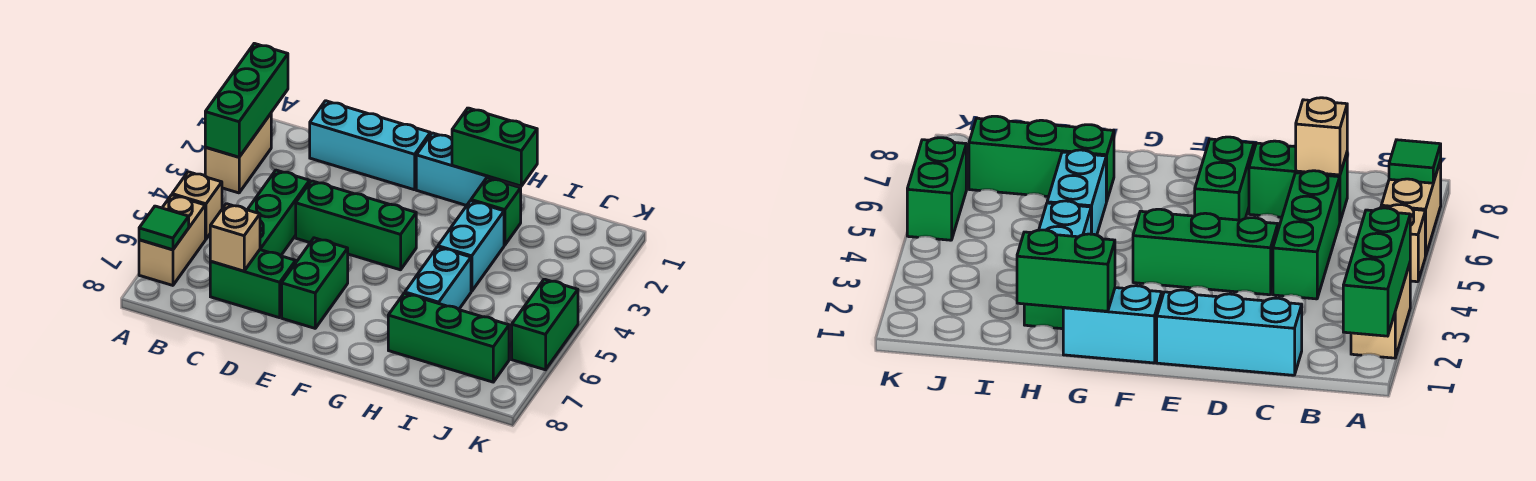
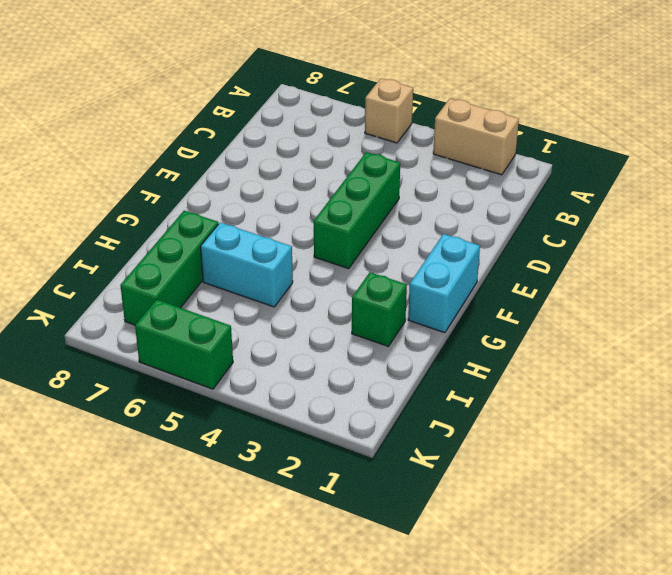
none -> tan brick A6:A7 level 1
none -> cyan brick C1:E1 level 1
none -> green brick C4:C6 level 1

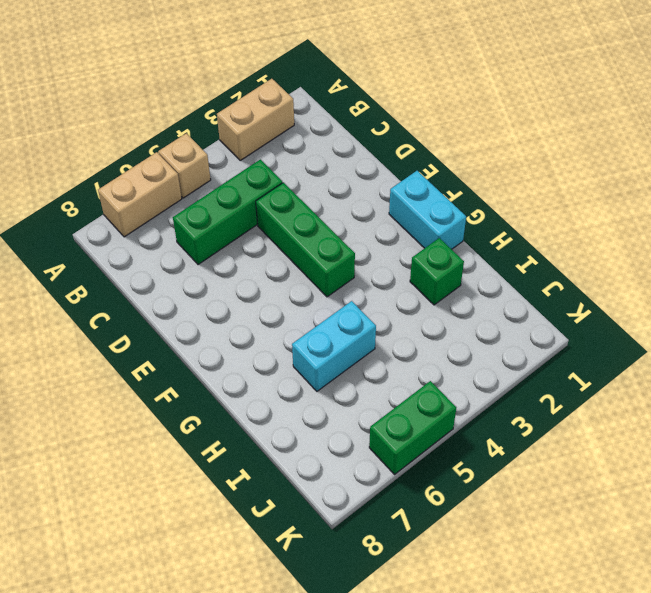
none -> cyan brick C1:E1 level 1
none -> green brick C7:D7 level 1
none -> green brick E6:E7 level 1

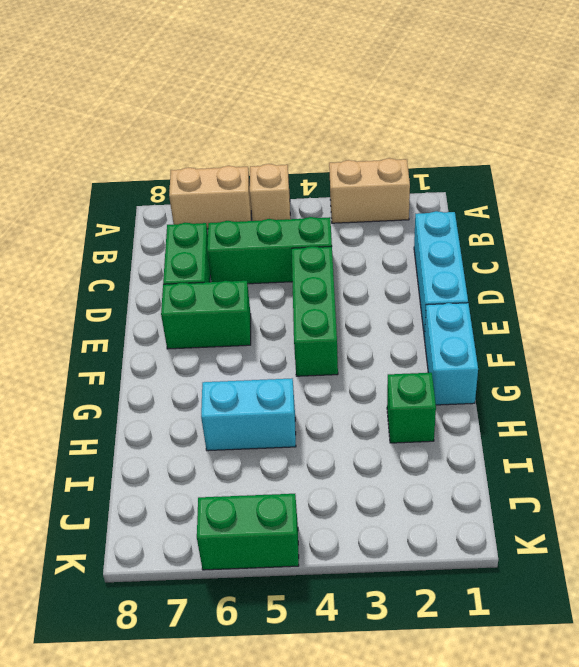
none -> cyan brick H3:H4 level 1
none -> green brick H7:J7 level 1
none -> green brick A1:A3 level 2

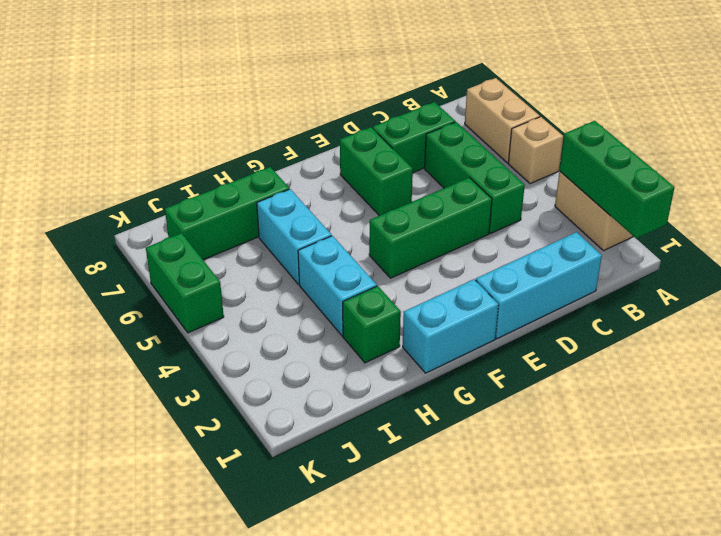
none -> green tile A7 level 2
none -> tan brick C7 level 2
none -> green brick G1:H1 level 2

